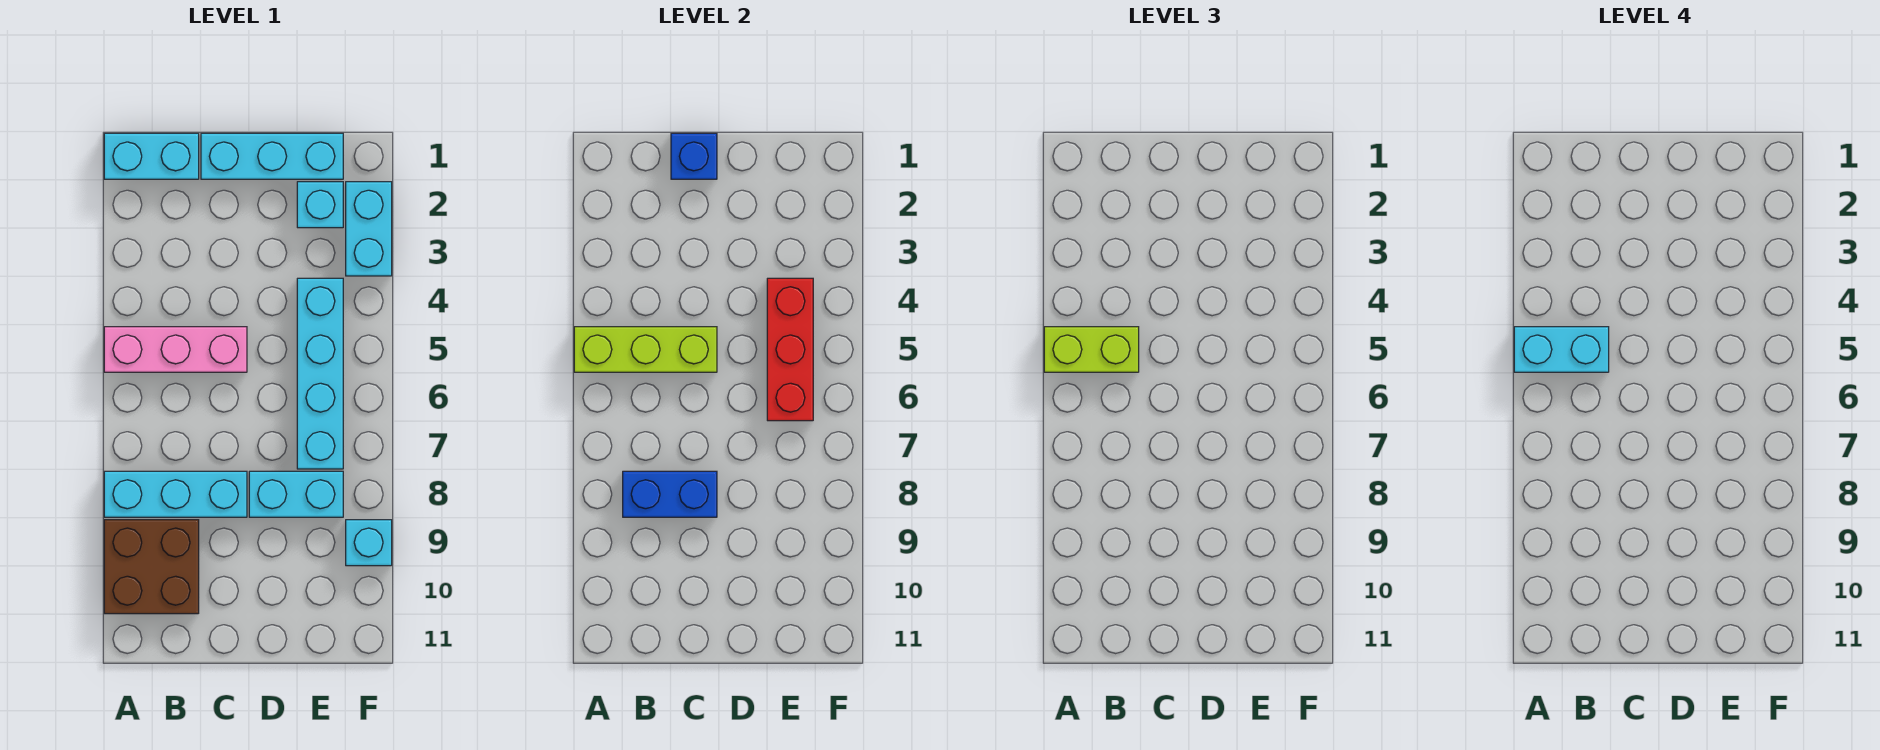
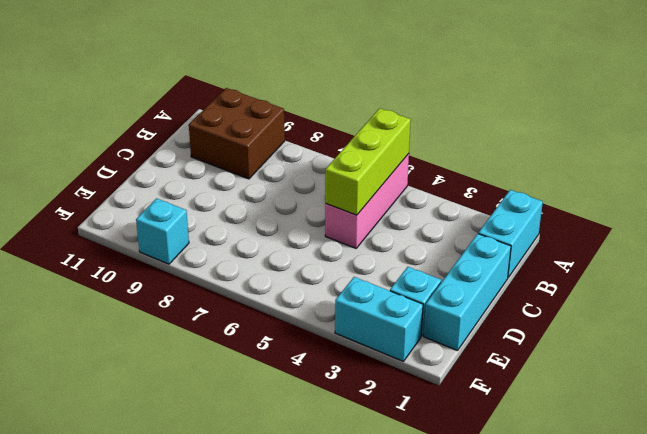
none -> cyan brick A8:C8 level 1
none -> cyan brick D8:E8 level 1
none -> cyan brick E4:E7 level 1

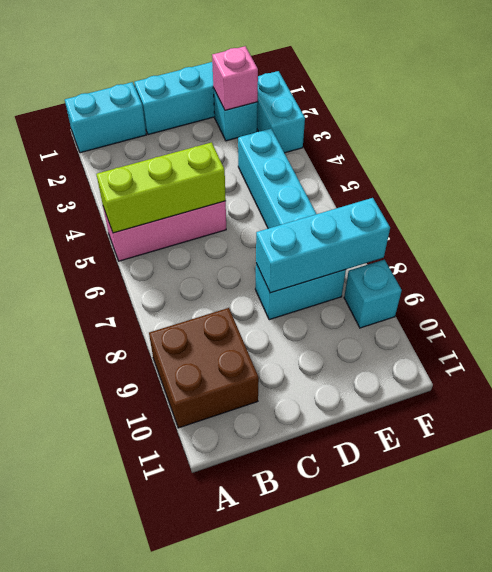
cyan brick D8:F8 level 2 -> cyan brick A8:C8 level 1
pink brick E2 level 2 -> none
none -> blue brick B8:C8 level 2
none -> blue brick C1 level 2
none -> red brick E4:E6 level 2

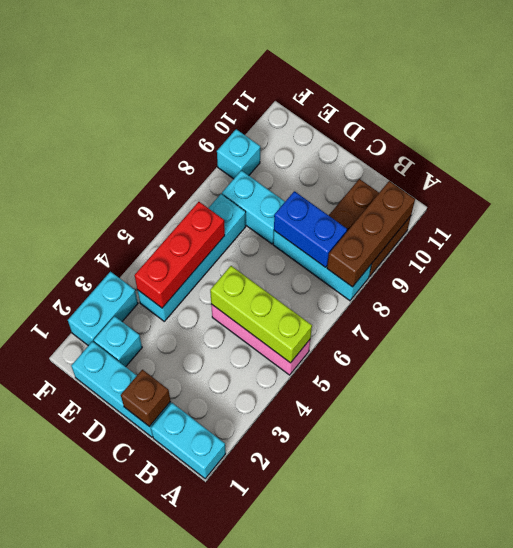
brown brick A8:A10 level 2 -> none
brown brick C1 level 2 -> blue brick C1 level 2
none -> lime brick A5:B5 level 3
none -> cyan brick A5:B5 level 4

